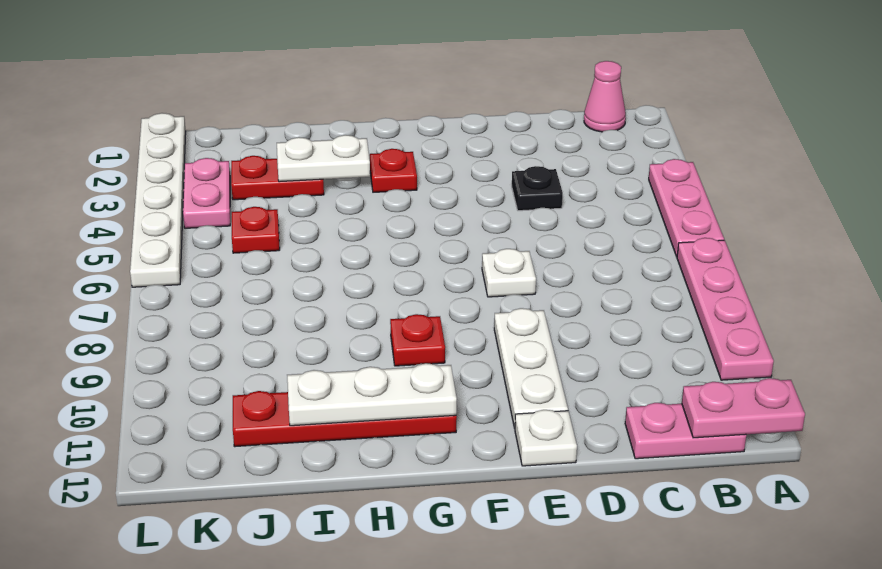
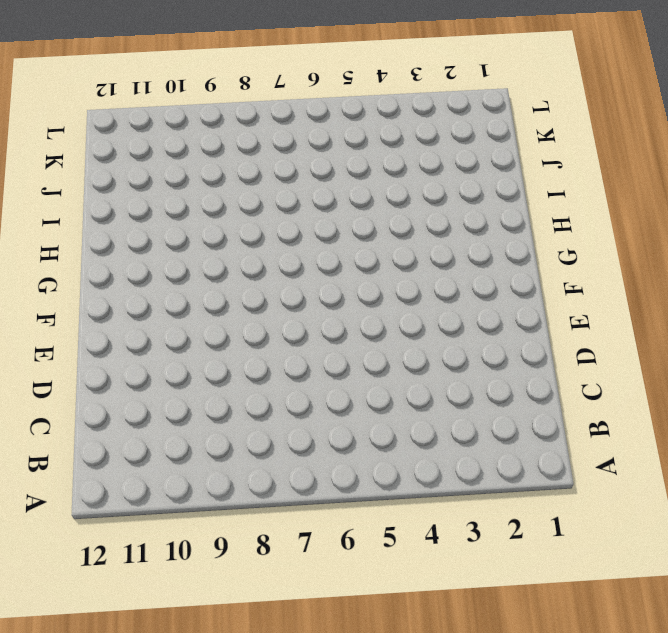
none -> pink plate A4:A6 level 1
none -> pink plate A7:A10 level 1
none -> pink cone B1 level 1

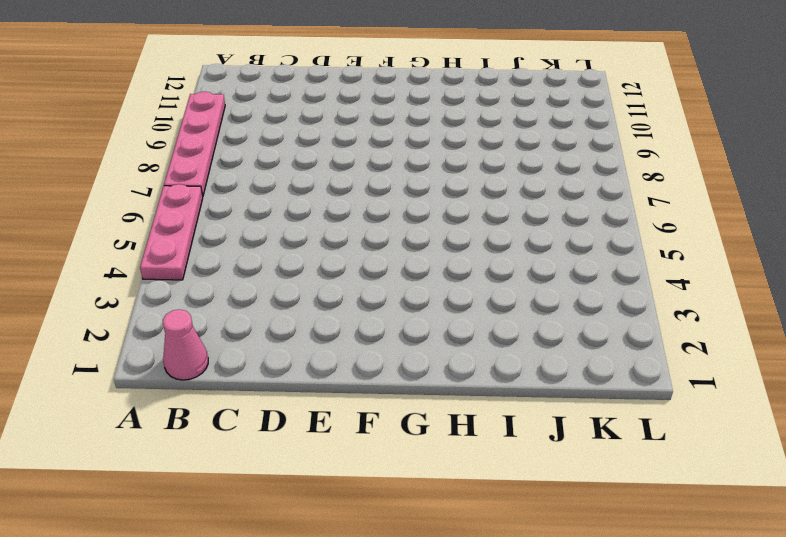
none -> pink plate B12:C12 level 1
none -> black plate D4 level 1
none -> white plate E7 level 1

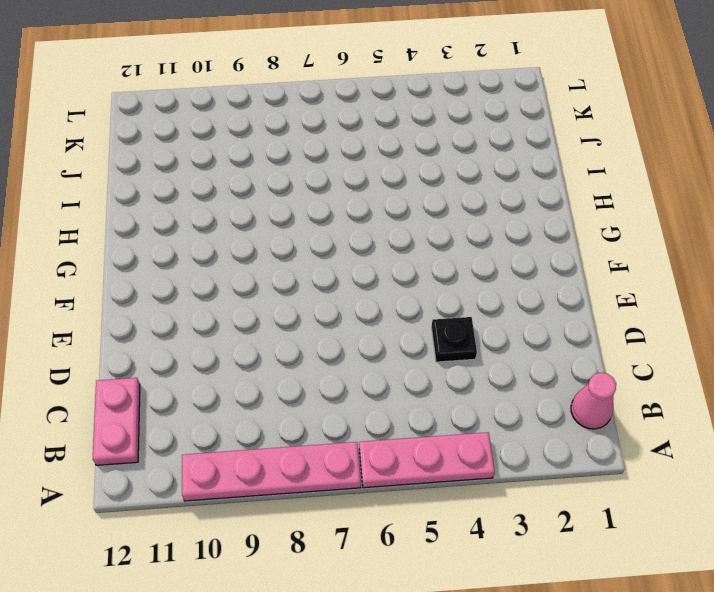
none -> white plate E7 level 1
none -> white plate E9:E11 level 1
none -> white plate E12 level 1

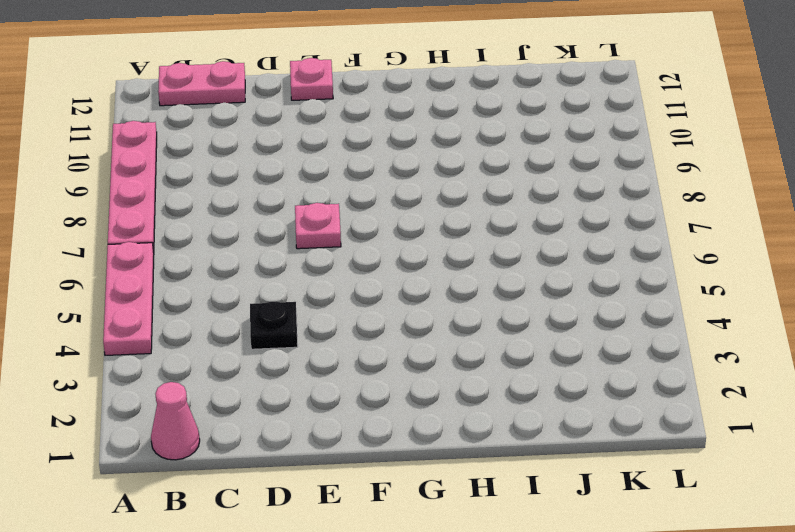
pink plate E7 level 1 -> white plate E7 level 1
pink plate E12 level 1 -> white plate E12 level 1
none -> white plate E9:E11 level 1
none -> red plate G3 level 1
none -> red plate G9 level 1

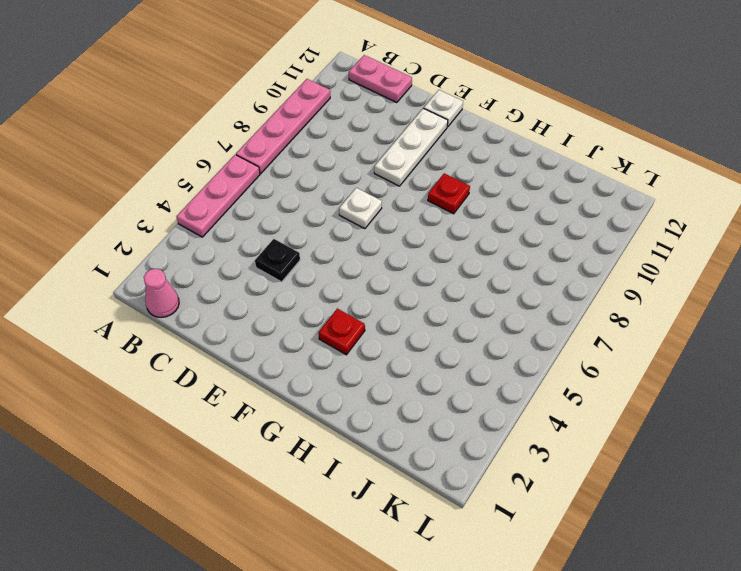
none -> red plate G11:J11 level 1
none -> red plate I3:J3 level 1
none -> red plate J5 level 1

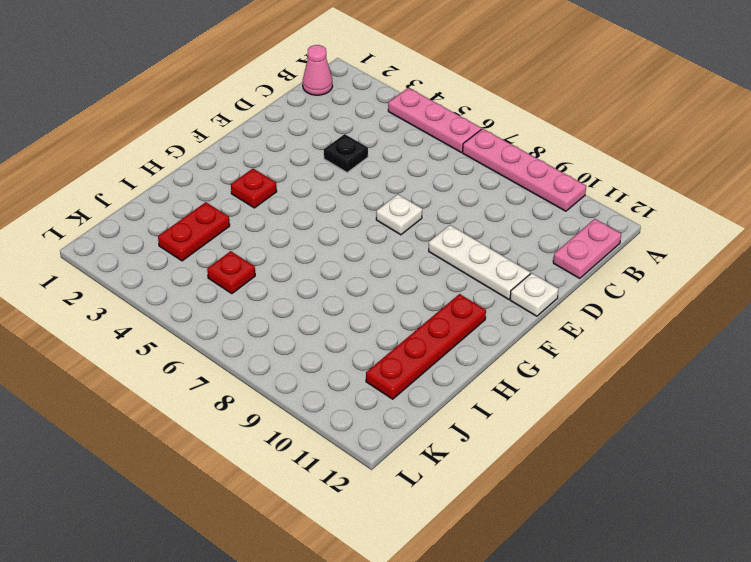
none -> red plate G9 level 1
none -> pink plate K3:K4 level 1
none -> white plate L1:L6 level 1

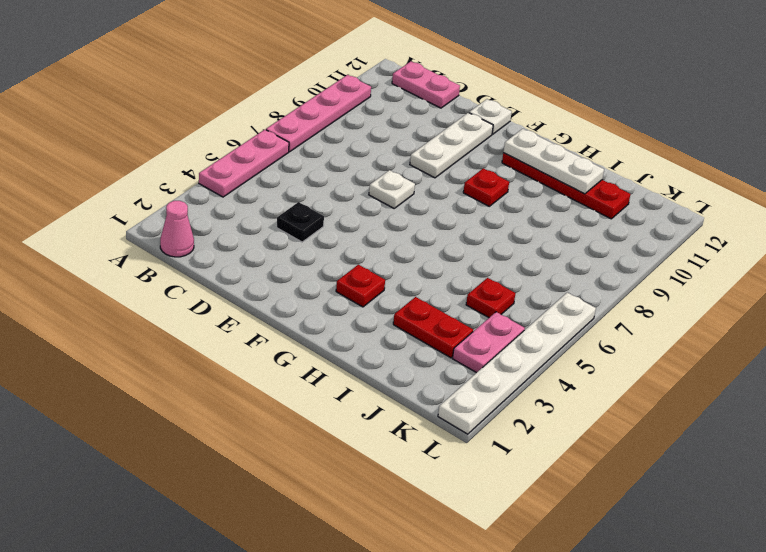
none -> pink plate A12:B12 level 2
none -> white plate H3:I3 level 2

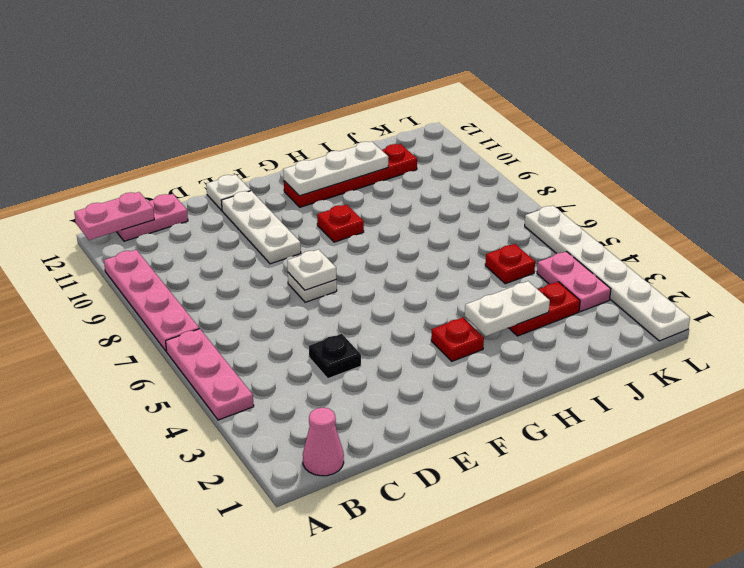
white plate E7 level 2 -> none

